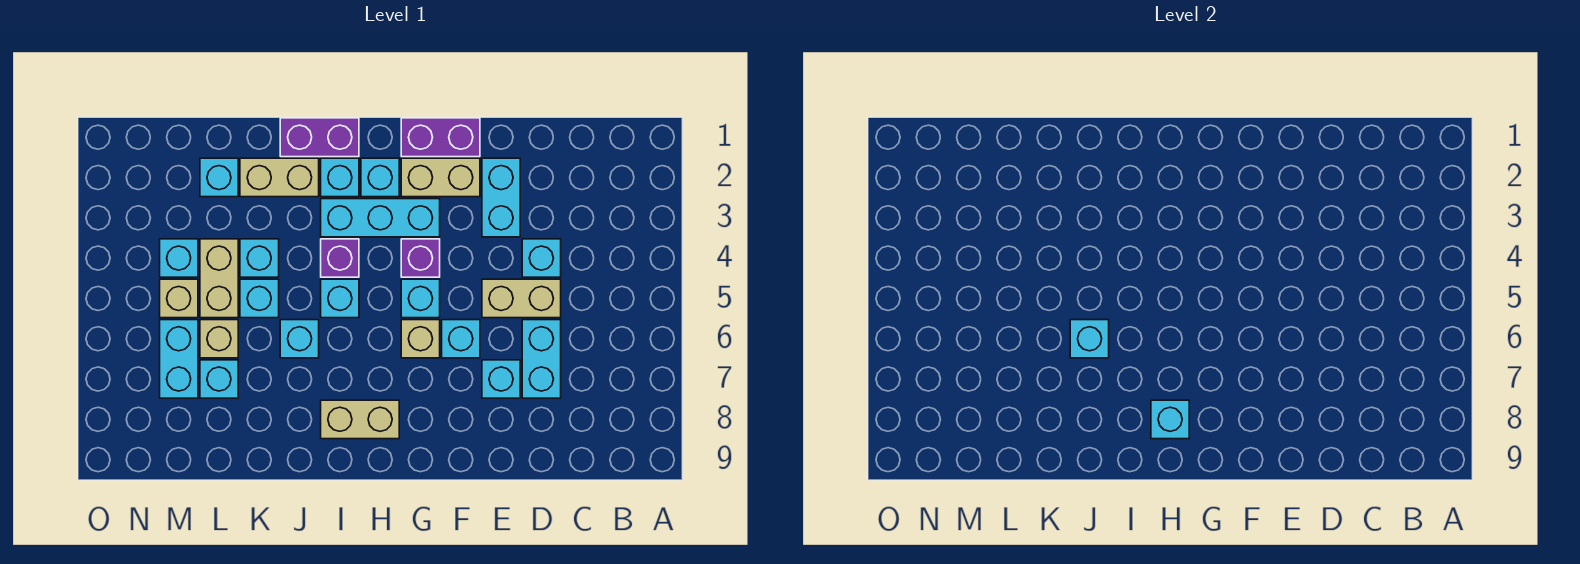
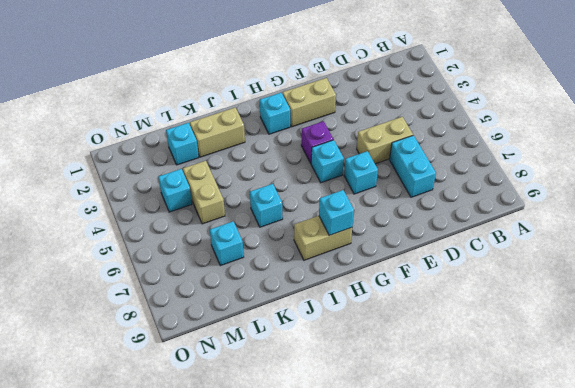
none -> cyan brick D4 level 1
none -> cyan brick E2:E3 level 1
none -> cyan brick E7 level 1
none -> purple brick F1:G1 level 1

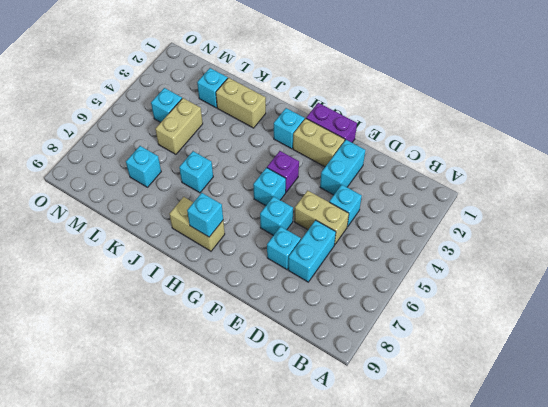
none -> cyan brick G3:I3 level 1
none -> tan brick G6 level 1
none -> purple brick I1:J1 level 1
none -> cyan brick I2 level 1

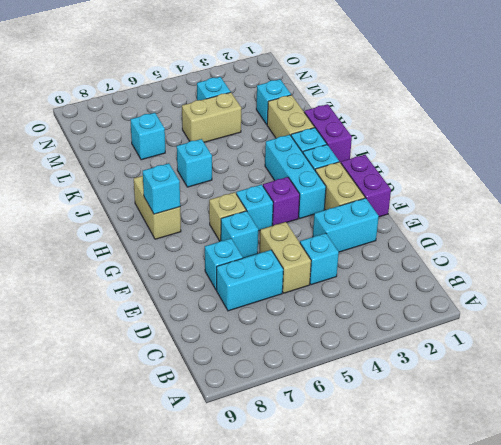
none -> purple brick I4 level 1
none -> cyan brick I5 level 1
none -> cyan brick K4 level 1
none -> cyan brick K5 level 1

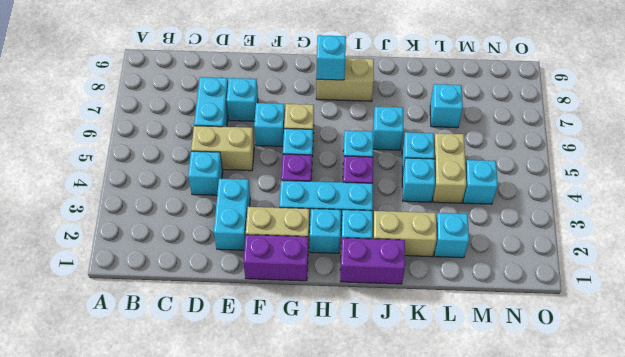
none -> tan brick L6 level 1
none -> tan brick M5 level 1
none -> cyan brick M6:M7 level 1
none -> cyan brick J6 level 2

